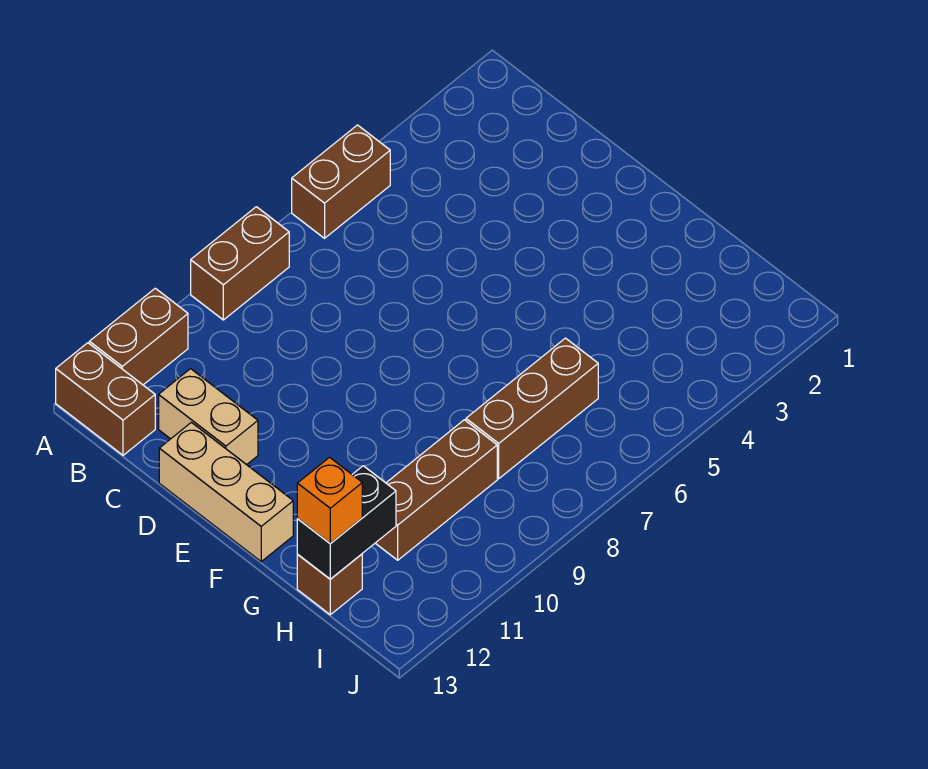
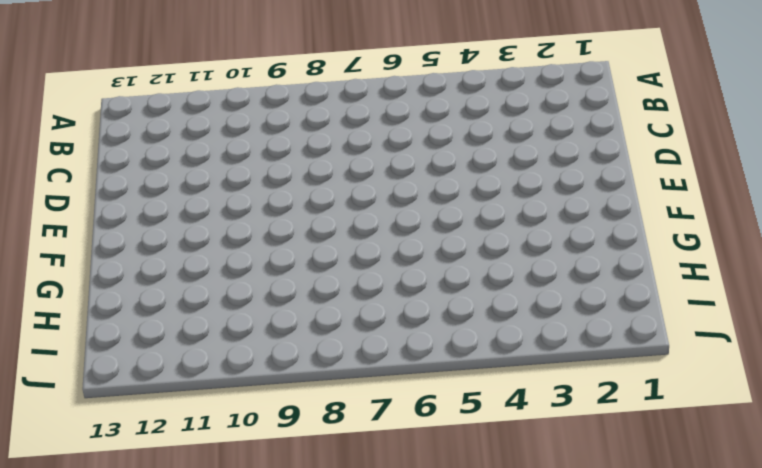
none -> brown brick A5:A6 level 1
none -> brown brick A8:A9 level 1

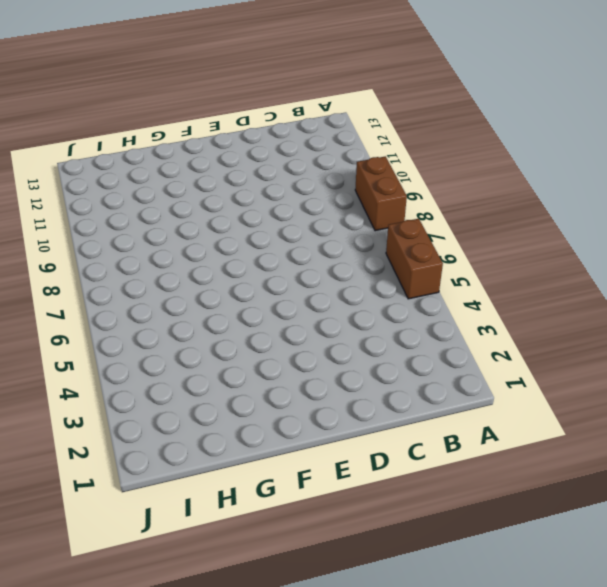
none -> brown brick A11:A12 level 1
none -> brown brick A13:B13 level 1

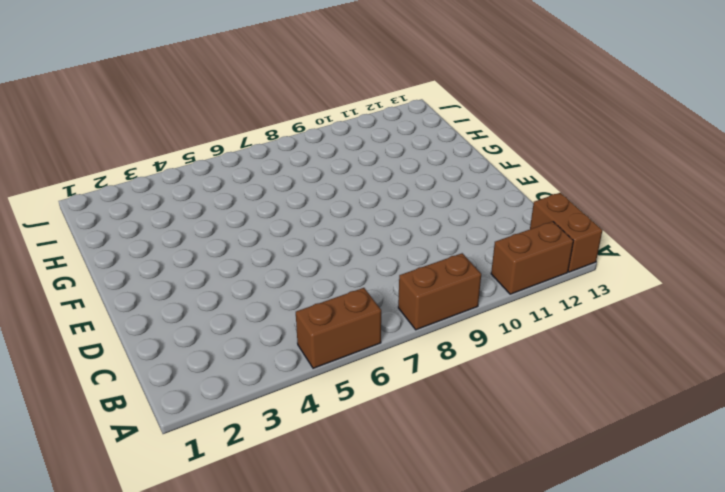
none -> tan brick C12:D12 level 1
none -> tan brick D13:F13 level 1

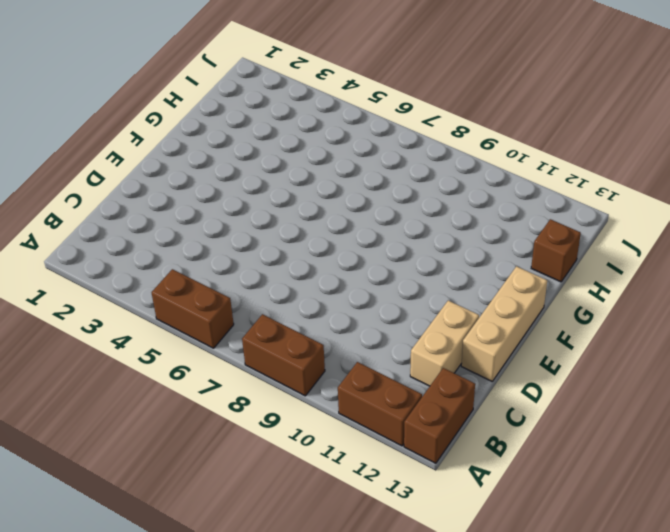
none -> brown brick H6:H8 level 1
none -> brown brick H9:H11 level 1

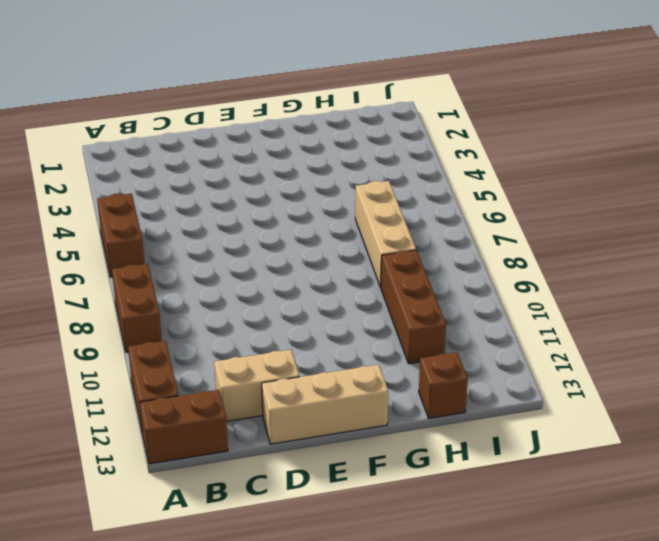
tan brick H6:H8 level 1 -> brown brick H6:H8 level 1
none -> black brick H12:H13 level 2
none -> orange brick H13 level 3

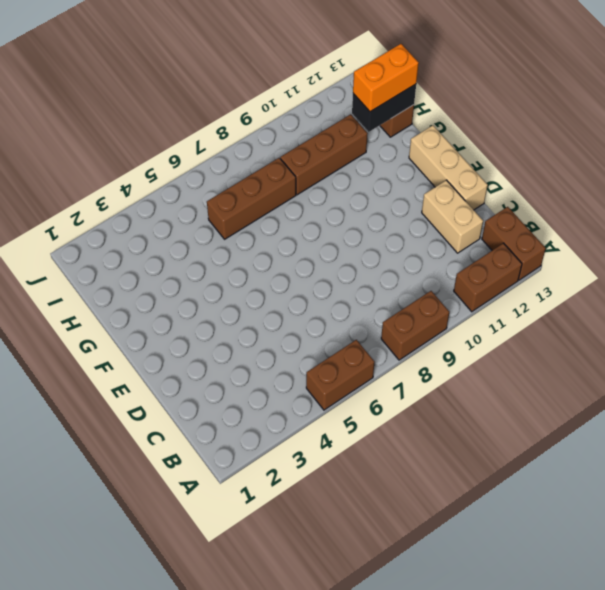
orange brick H12:H13 level 3 -> orange brick H13 level 3

